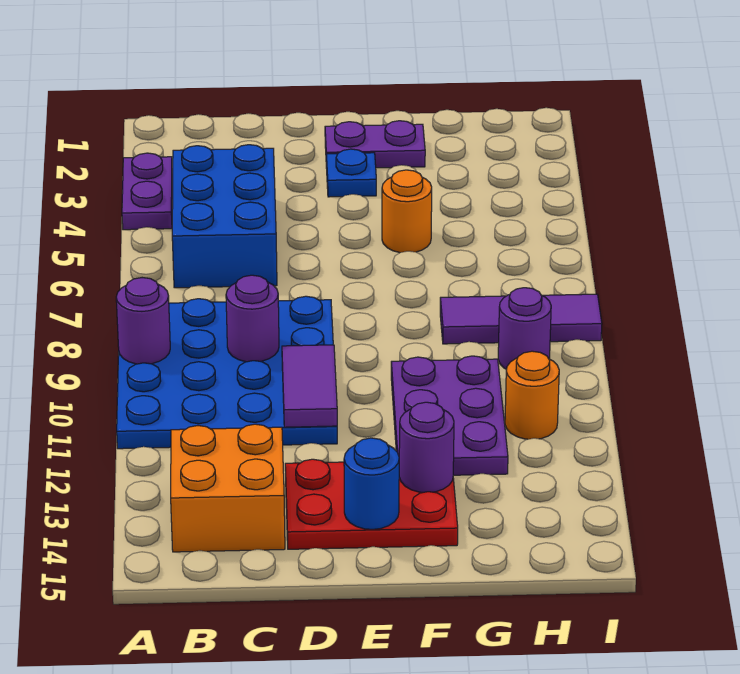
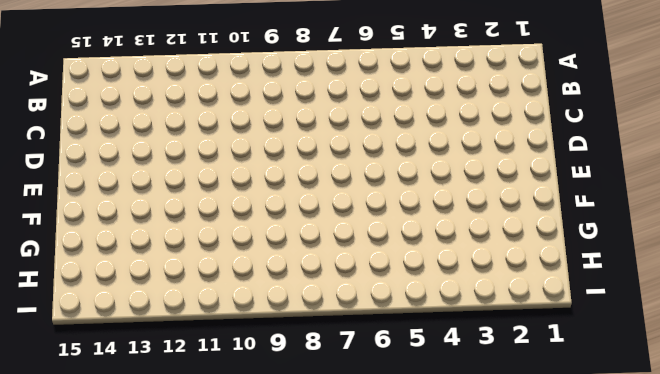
none -> purple plate A3:A4 level 1
none -> blue plate A8:D11 level 1
none -> blue brick B4:C6 level 1

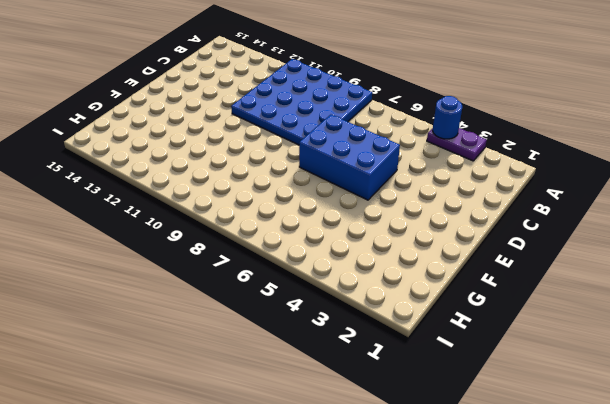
blue round brick A4 level 2 -> blue round brick E14 level 2
blue brick D5:E7 level 1 -> blue brick B4:C6 level 1
none -> orange brick B13:C14 level 1
none -> red plate D13:F14 level 1
none -> purple plate E2:F2 level 1

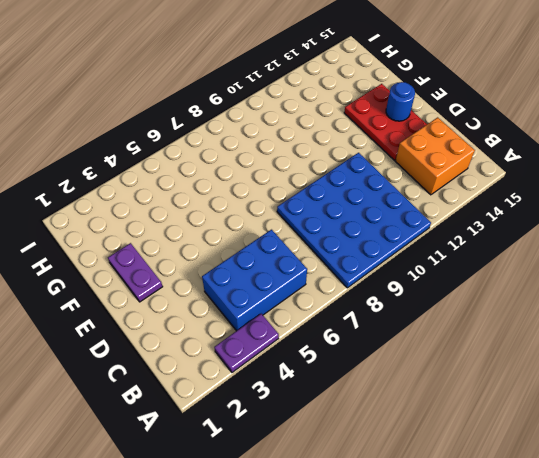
none -> blue plate E3 level 1
none -> orange round brick F5 level 1
none -> purple plate F10:G12 level 1

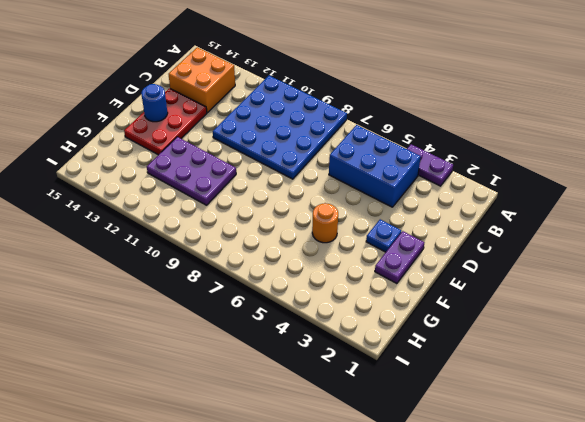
none -> purple tile G8:I8 level 1
none -> purple round brick H9 level 1
none -> orange round brick H11 level 1

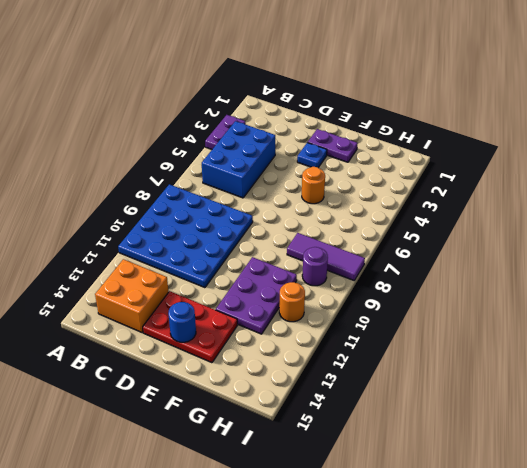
none -> purple round brick A9 level 2
none -> purple round brick C9 level 2
none -> purple tile D10:D11 level 2

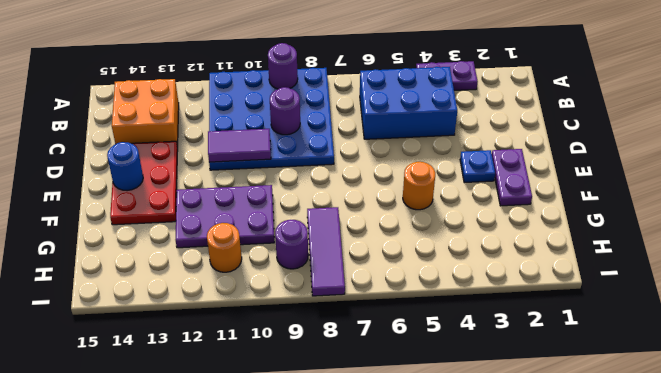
none -> purple round brick F13 level 2

